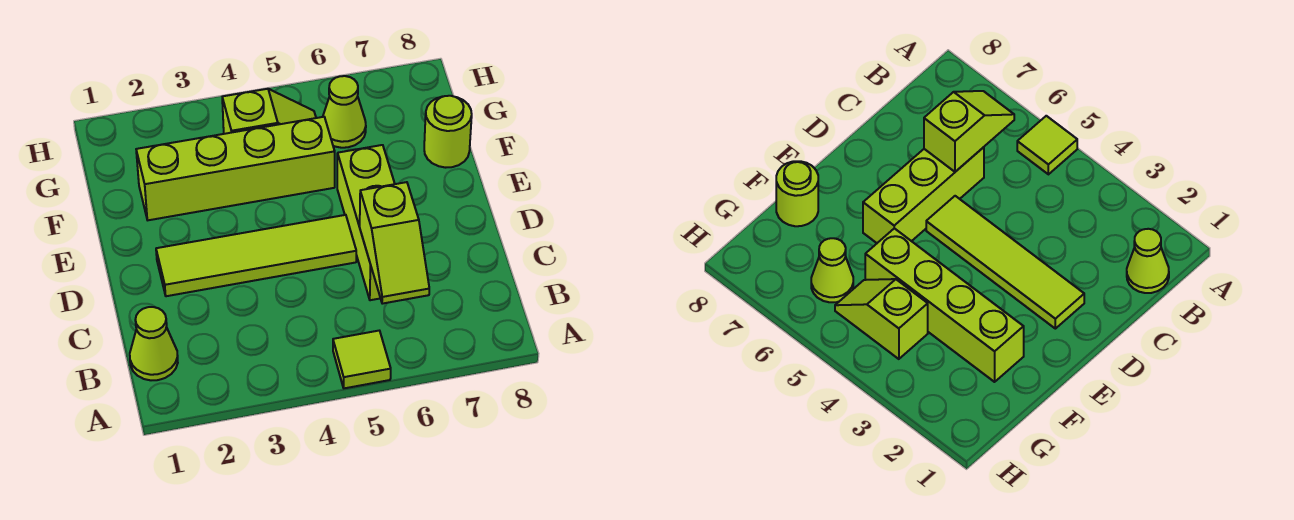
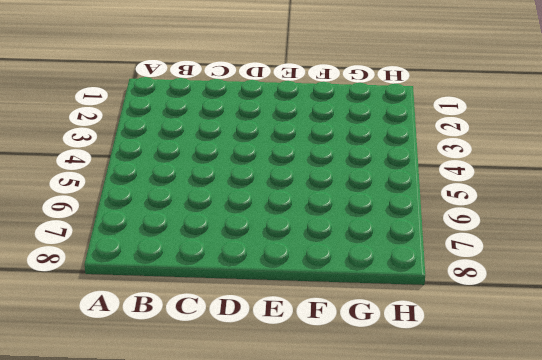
none -> lime tile A5 level 1
none -> lime cone B1 level 1

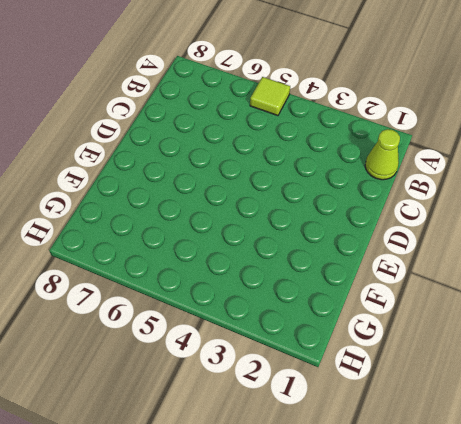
none -> lime brick C6:E6 level 1
none -> lime tile D2:D5 level 1

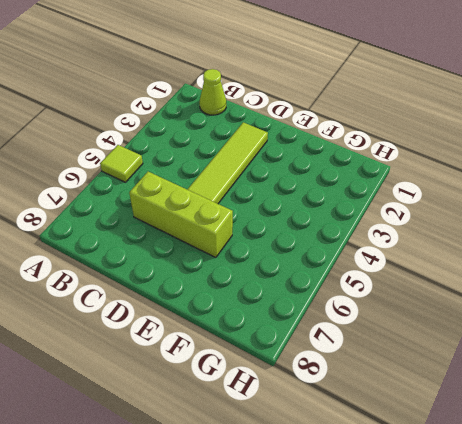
none -> lime brick F2:F5 level 1
none -> lime round brick F8 level 1

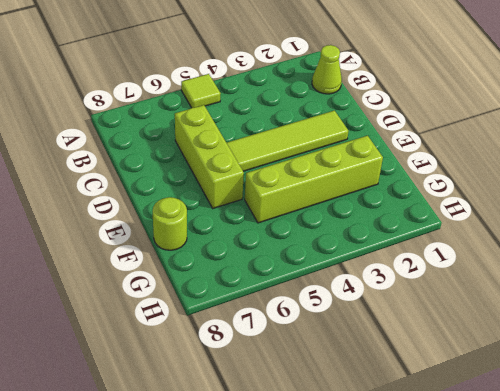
none -> lime slope G4:G5 level 1 top 4
none -> lime cone G6 level 1

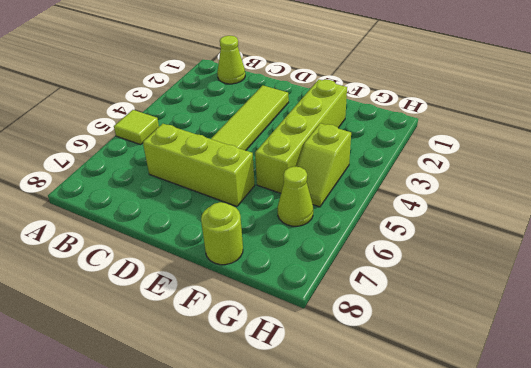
none -> lime slope B6:C6 level 2 top C

